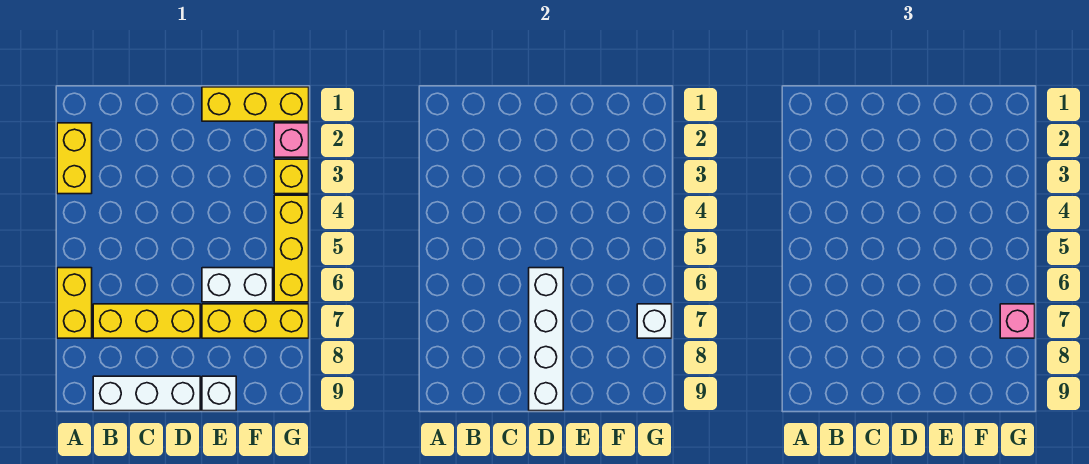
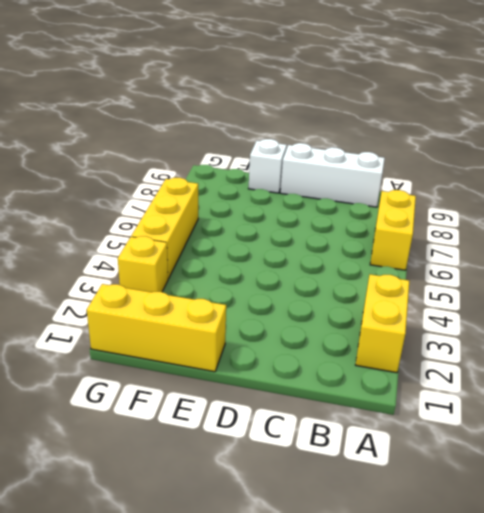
none -> yellow brick B7:D7 level 1
none -> white brick E6:F6 level 1
none -> yellow brick E7:G7 level 1

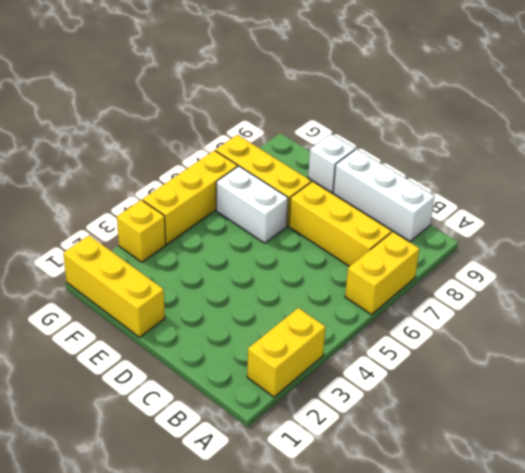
none -> pink brick G2 level 1
none -> white brick D6:D9 level 2
none -> white brick G7 level 2

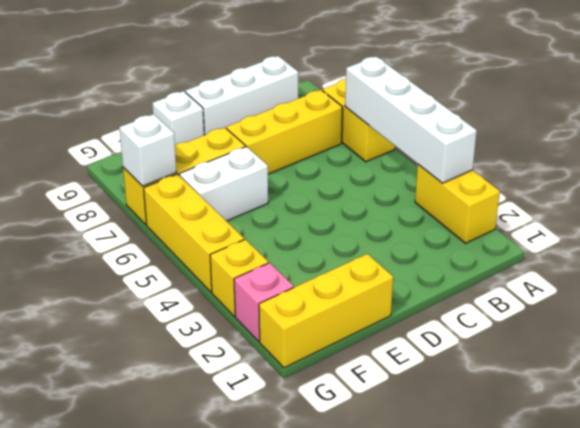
white brick A3:A6 level 2 -> white brick D6:D9 level 2
none -> pink brick G7 level 3

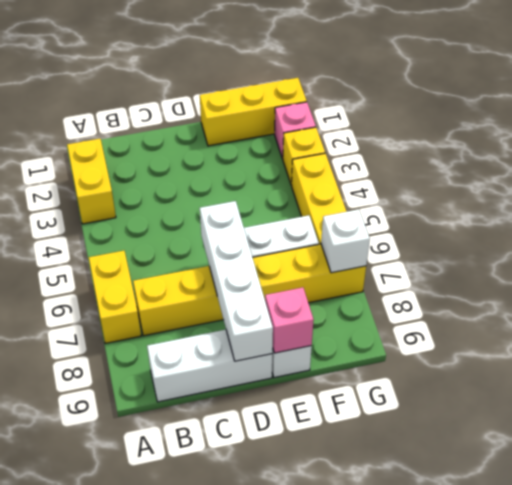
pink brick E9 level 2 -> pink brick G7 level 3

